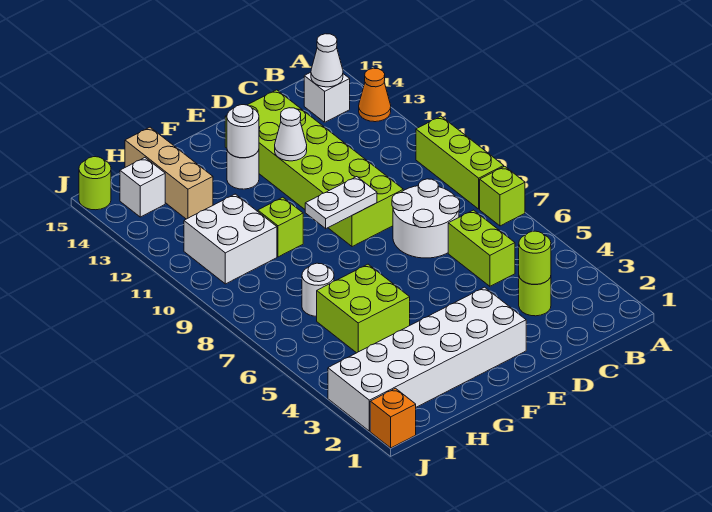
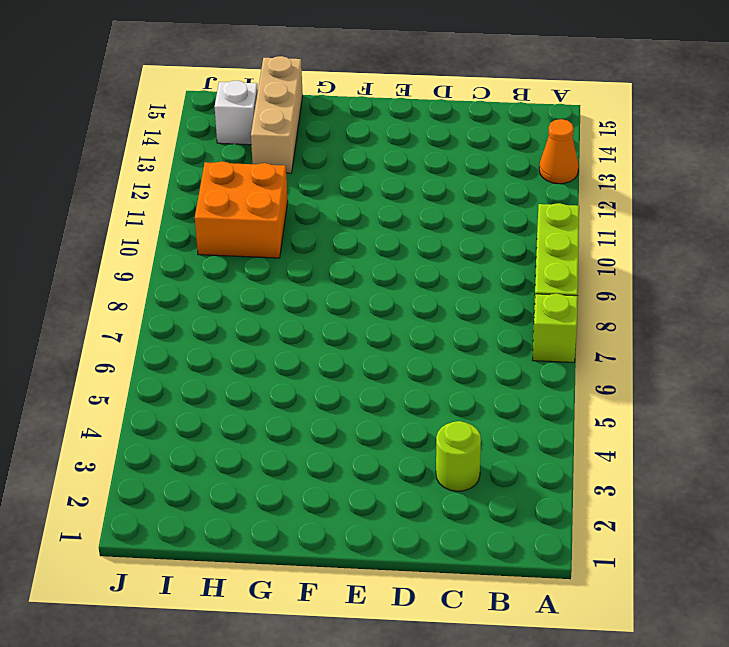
orange brick H10:I11 level 1 -> white brick H10:I11 level 1
none -> white brick B14 level 1
none -> lime brick C5:C6 level 1
none -> white round brick C7:D8 level 1

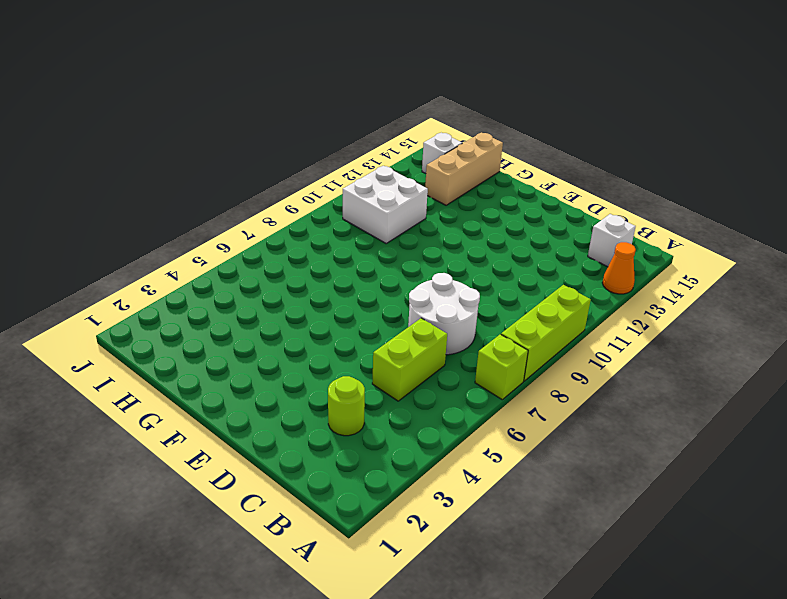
none -> lime brick D9:E14 level 1
none -> white brick E2:J3 level 1
none -> white round brick F13 level 1

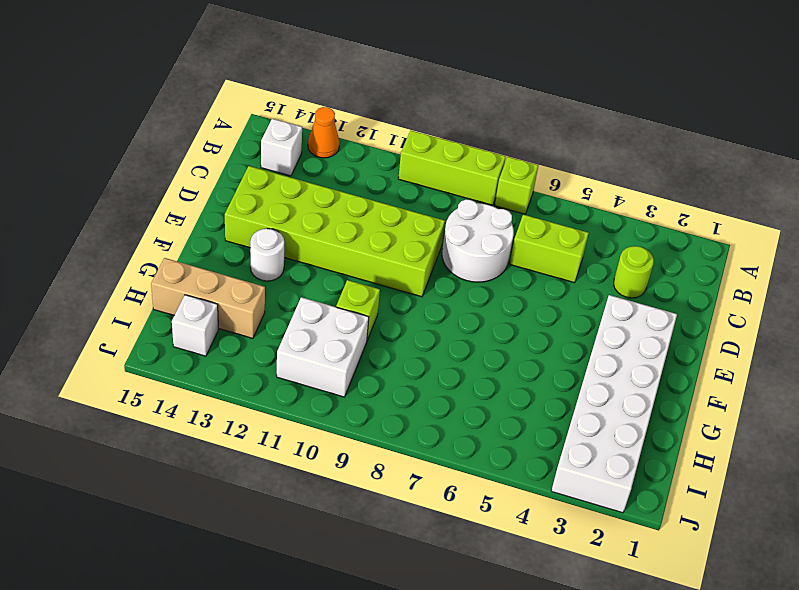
none -> lime brick G5:H6 level 1
none -> white round brick H7 level 1
none -> orange brick J1 level 1

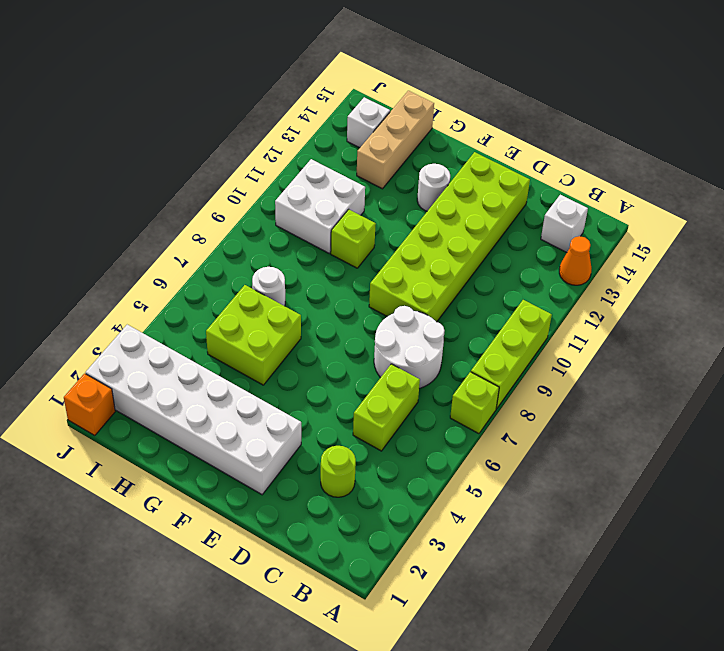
none -> lime round brick J15 level 1
none -> white cone B14 level 2
none -> lime round brick C3 level 2

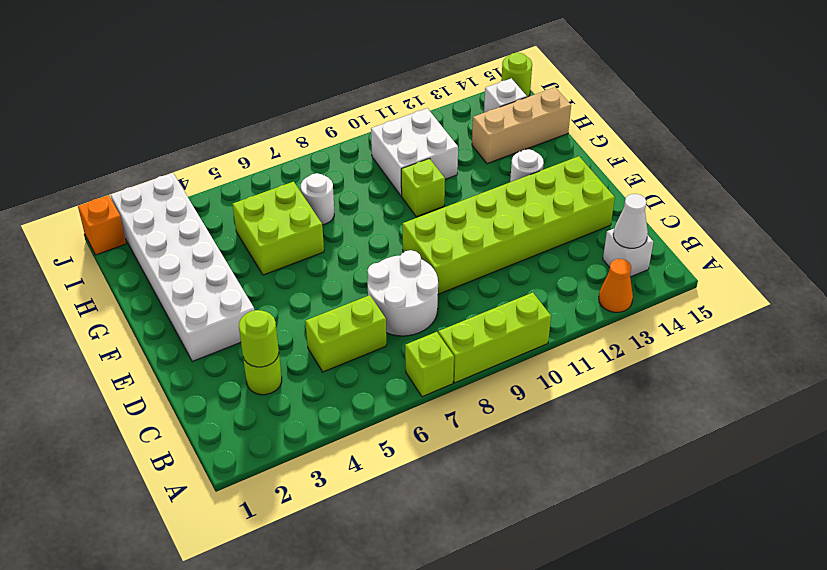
none -> white plate E9:F9 level 2
none -> white cone E12 level 2
none -> white round brick F13 level 2

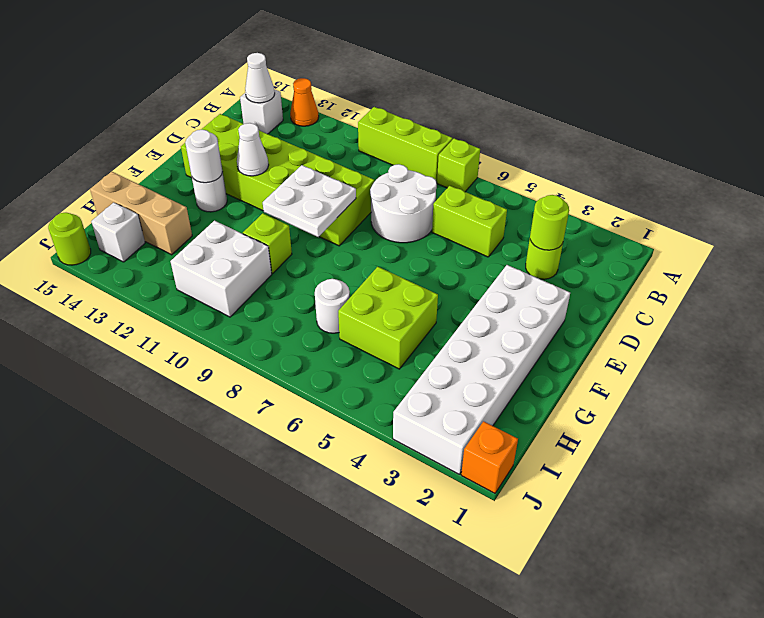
white plate E9:F10 level 2 -> white plate E9:F9 level 2

